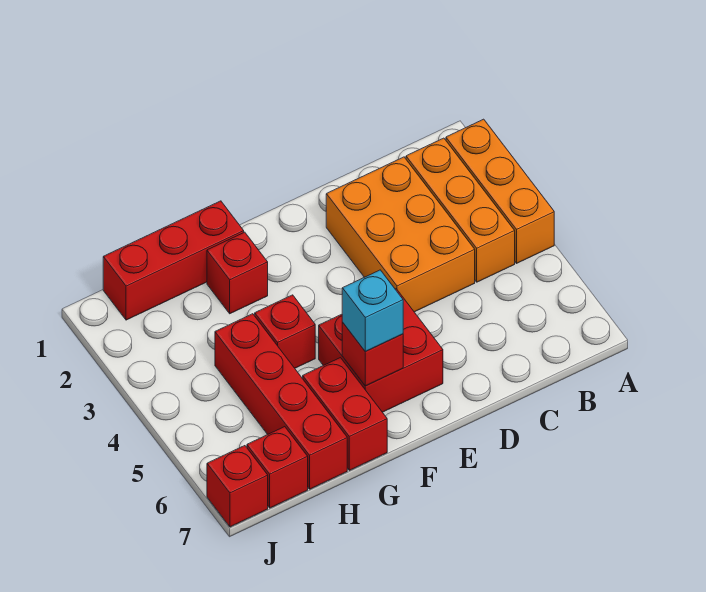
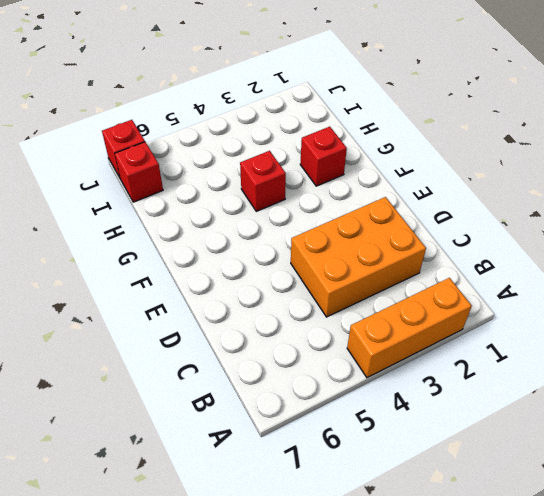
none -> orange brick B2:B4 level 1
none -> red brick E5:F6 level 1
none -> red brick G1:I1 level 1

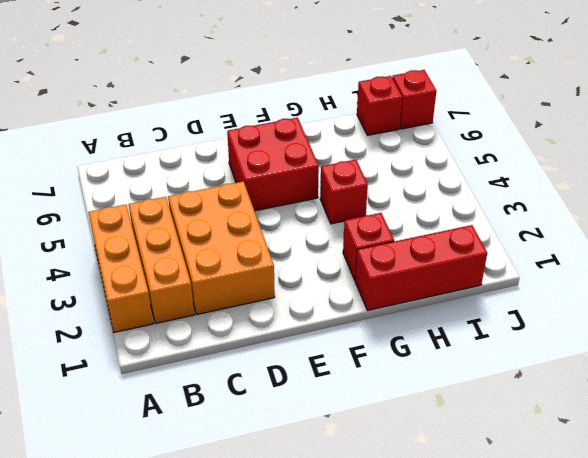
none -> red brick G6:G7 level 1
none -> red brick H4:H7 level 1
none -> red brick F6 level 2

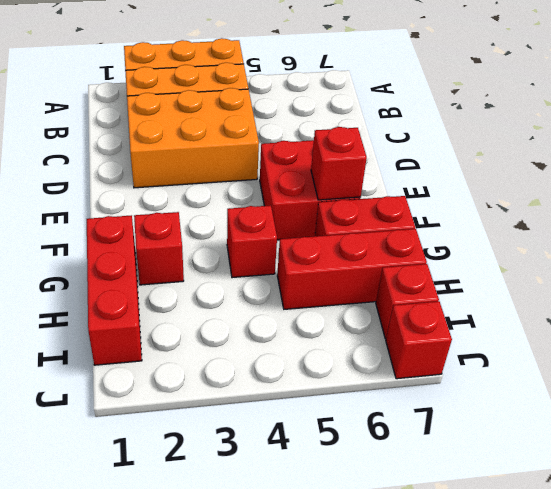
red brick H5:H7 level 1 -> red brick H4:H7 level 1
none -> cyan brick F6 level 3

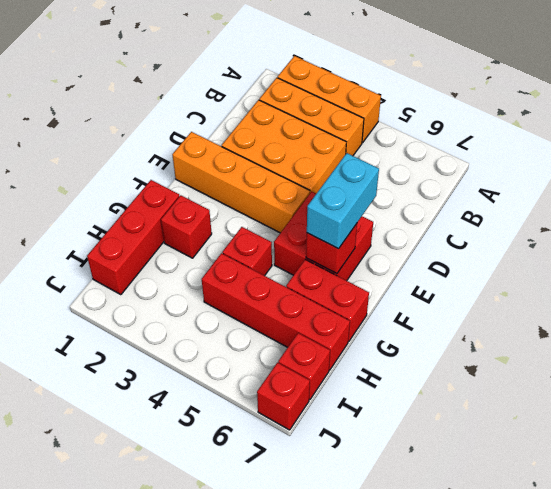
orange brick E1:E4 level 1 -> none
cyan brick E6:F6 level 3 -> cyan brick F6 level 3

